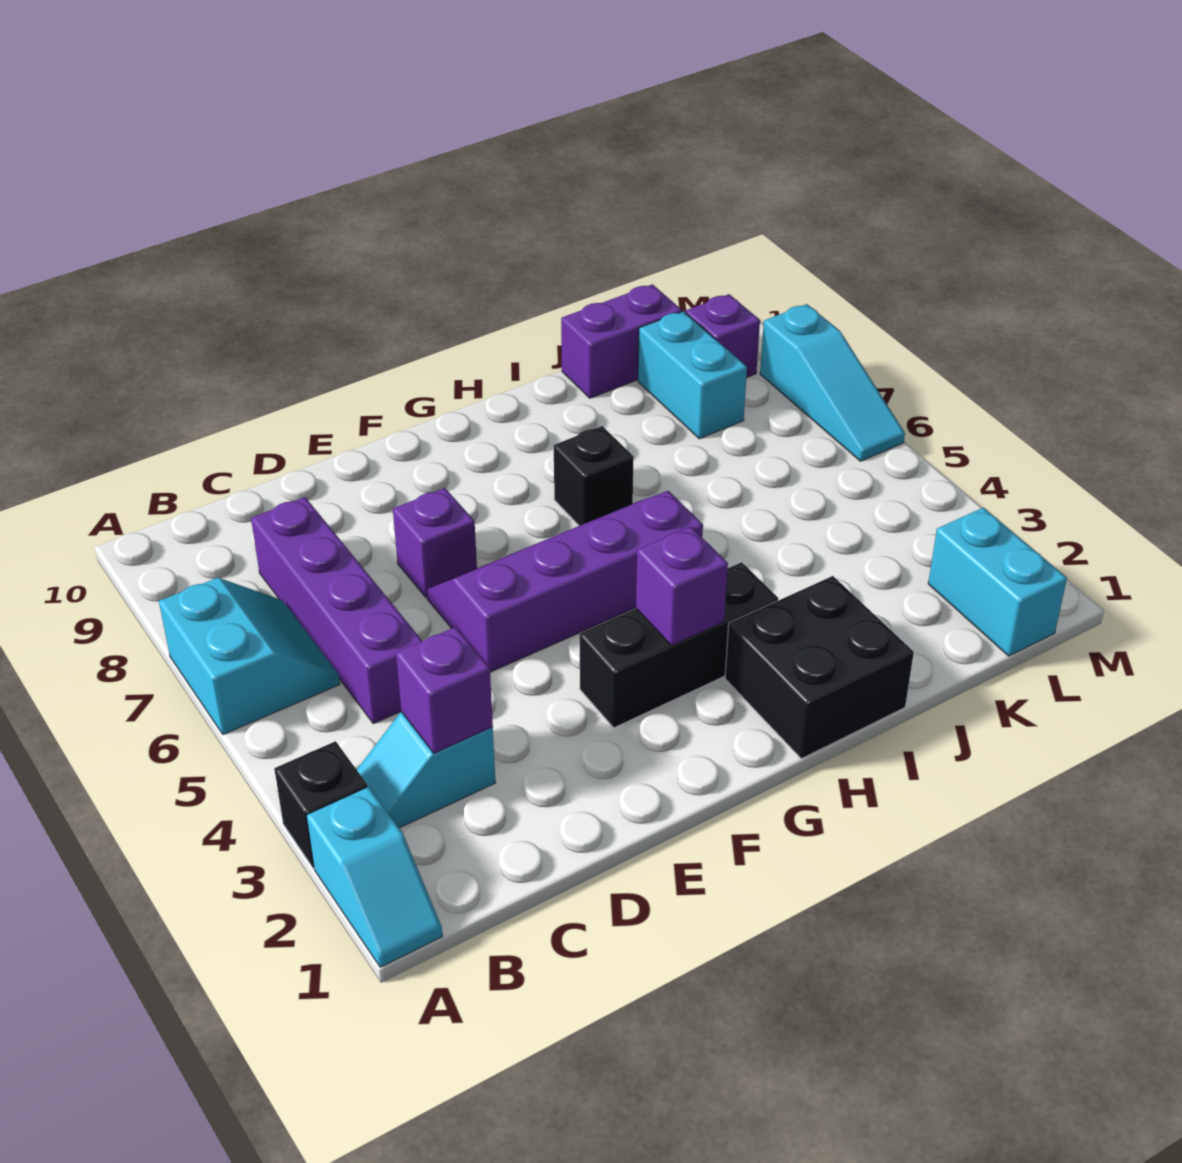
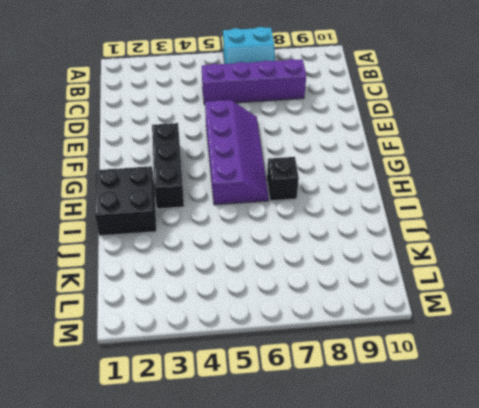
none -> cyan slope A1:A2 level 1 top 2
none -> black brick A3 level 1
none -> cyan slope B3:C3 level 1 top C

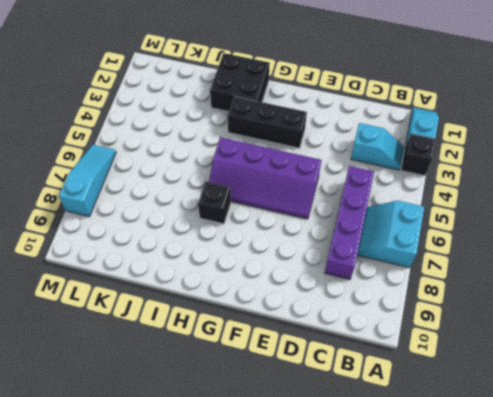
none -> purple brick E7 level 1
none -> purple brick J10:K10 level 1
none -> cyan brick K8:K9 level 1

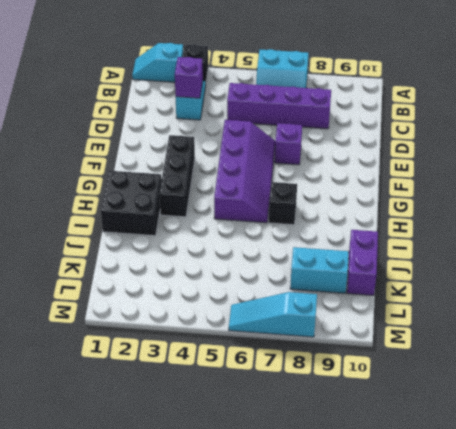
none -> cyan brick L1:L2 level 1
none -> purple brick L9 level 1
none -> purple brick G3 level 2

